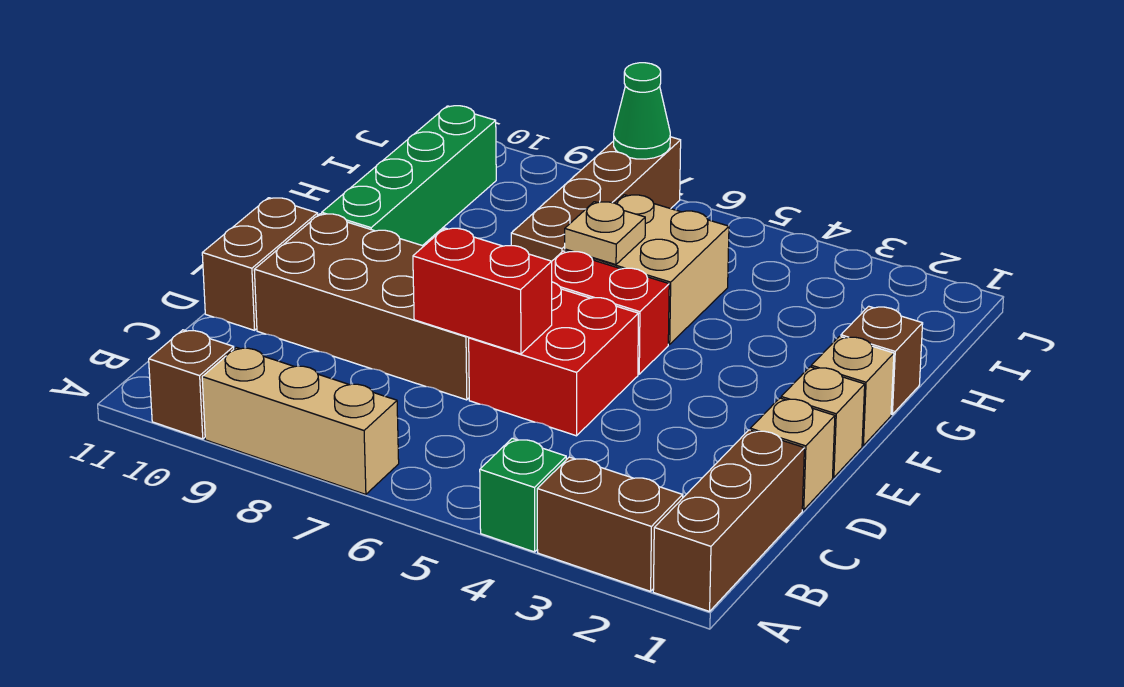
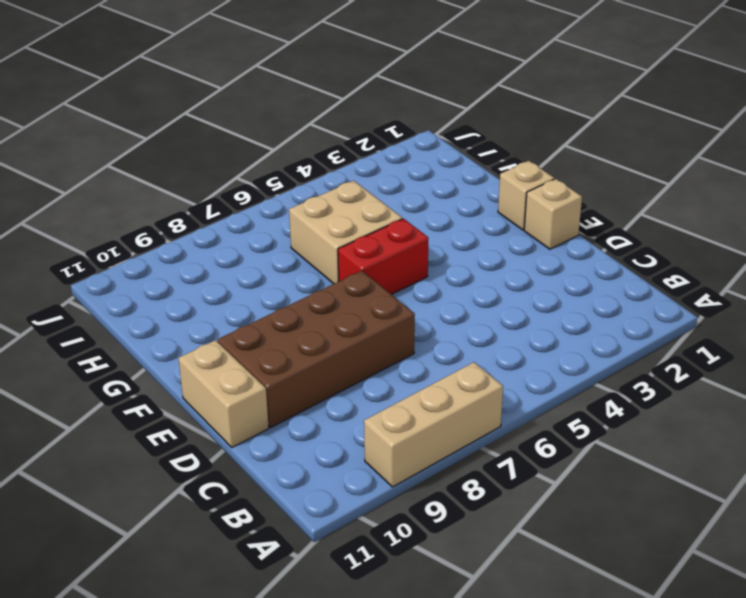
tan brick D11:E11 level 1 -> brown brick D11:E11 level 1
none -> brown brick A1:C1 level 1
none -> brown brick A2:A3 level 1
none -> green brick A4 level 1

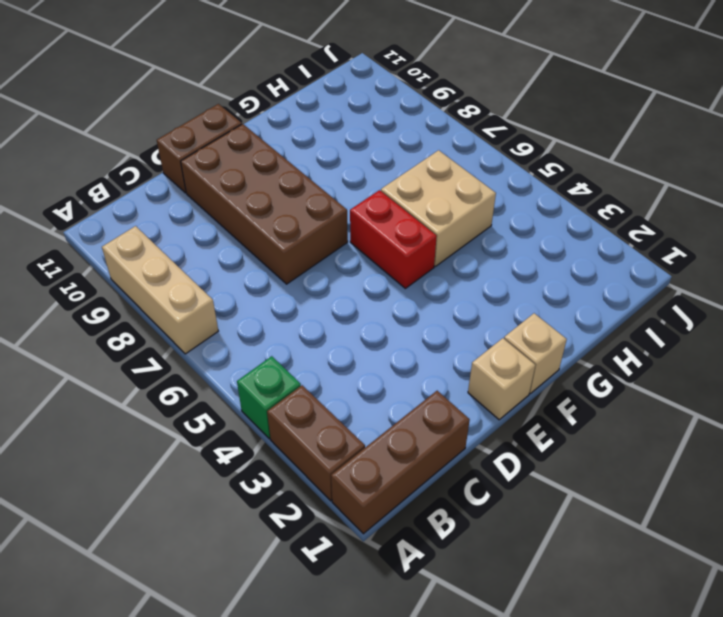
none -> brown brick A10 level 1
none -> tan brick D1 level 1
none -> red brick D5:E6 level 1

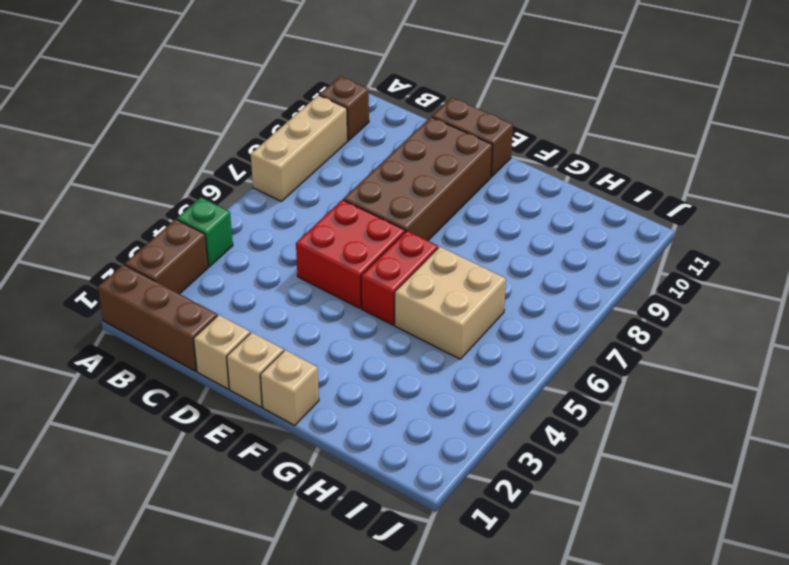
none -> green brick F10:I10 level 1
none -> brown brick G1 level 1
none -> brown brick G7:J7 level 1

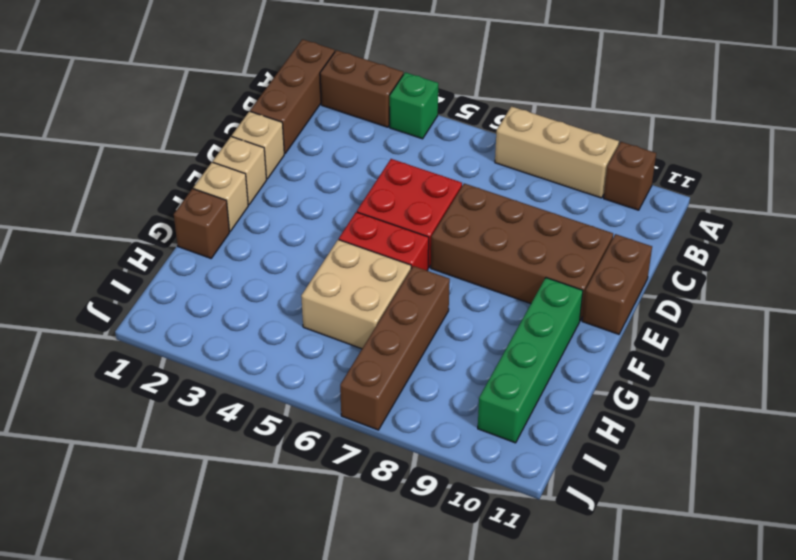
none -> red brick D6:D7 level 2
none -> tan plate G6 level 2
none -> green cone J7 level 2

